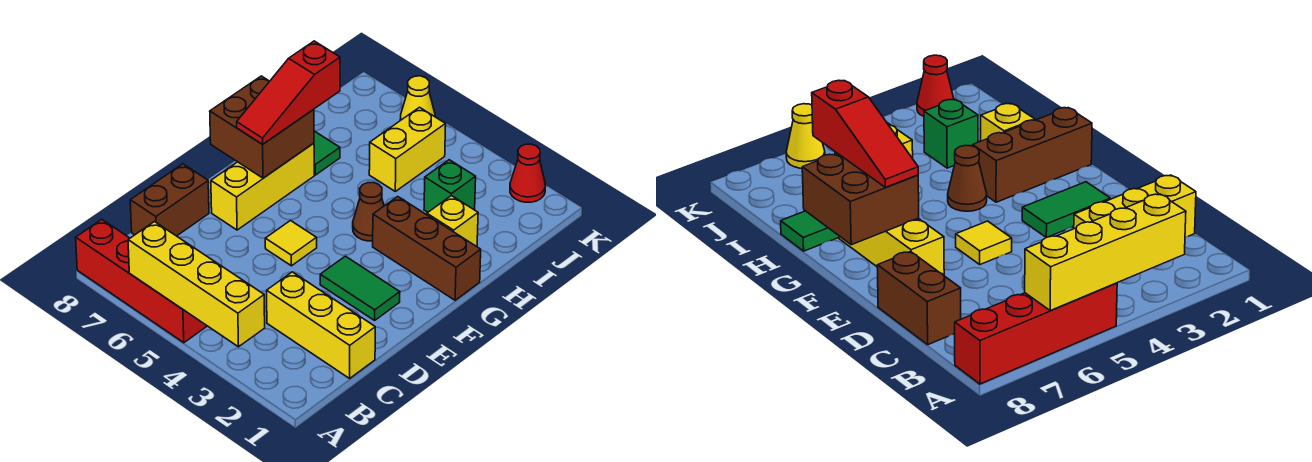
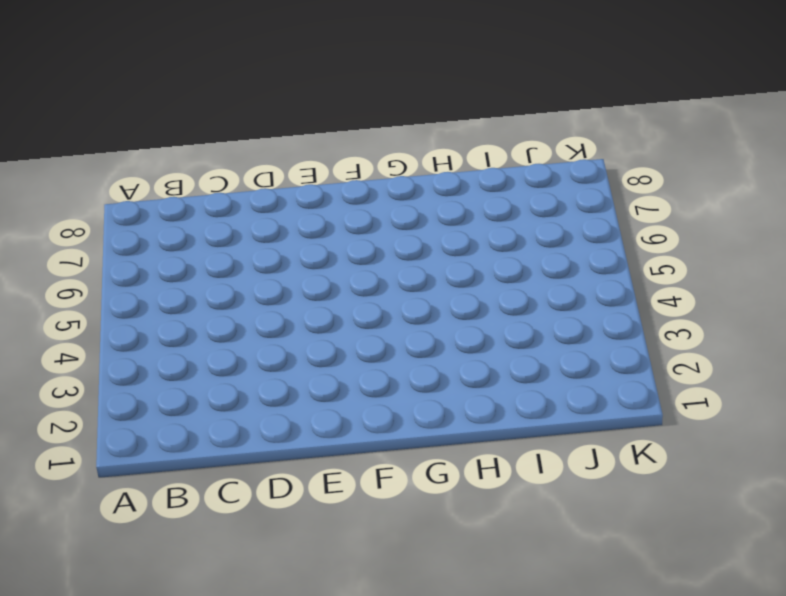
none -> red brick A5:A8 level 1
none -> yellow brick C1:C3 level 1
none -> brown brick C8:D8 level 1

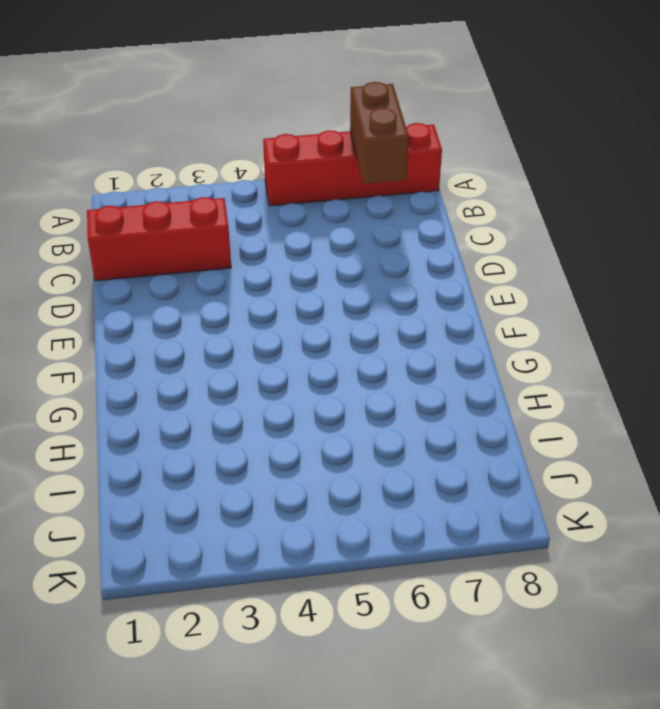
brown brick A7:B7 level 2 -> brown brick C8:D8 level 1
red brick C1:C3 level 1 -> yellow brick C1:C3 level 1
none -> green tile E2:E3 level 1
none -> yellow tile E5 level 1
none -> yellow brick E7:G7 level 1

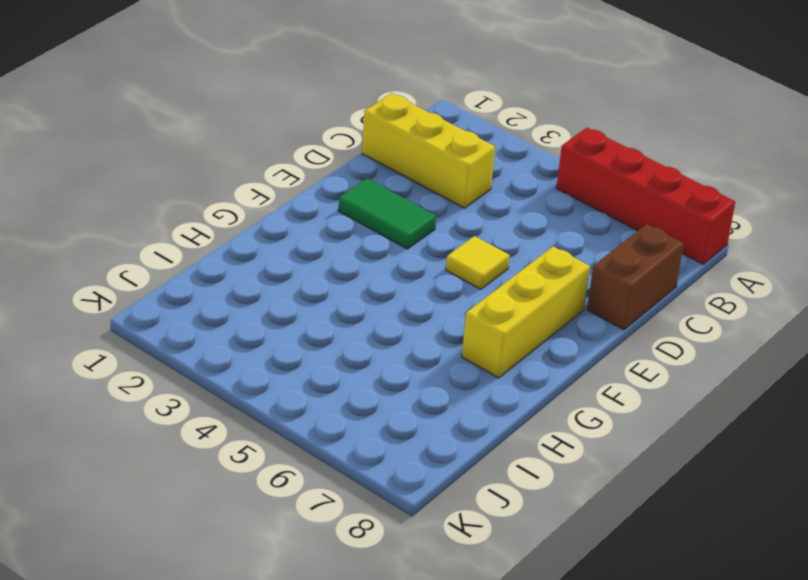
none -> brown brick G1:G3 level 1
none -> brown cone G4 level 1
none -> yellow brick H2 level 1

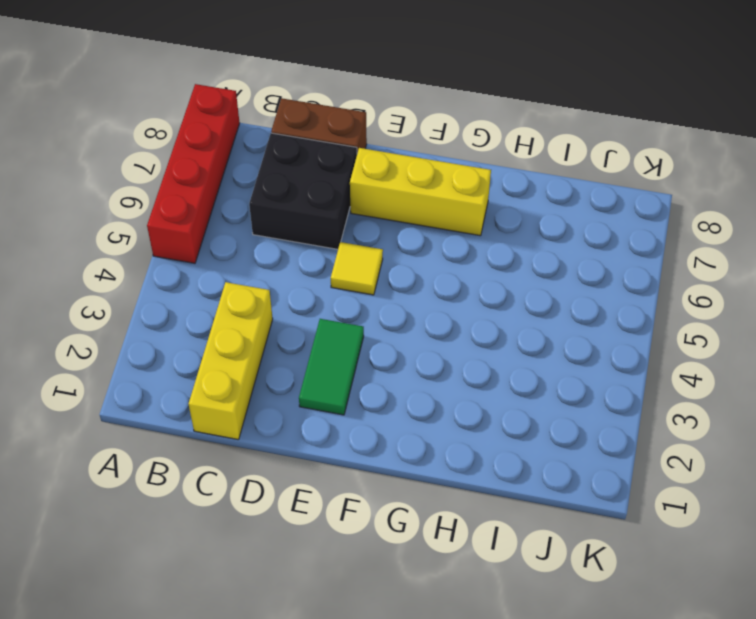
black brick C6:D7 level 1 -> none
none -> brown brick G1:G3 level 1
none -> brown cone G4 level 1
none -> yellow brick H2 level 1

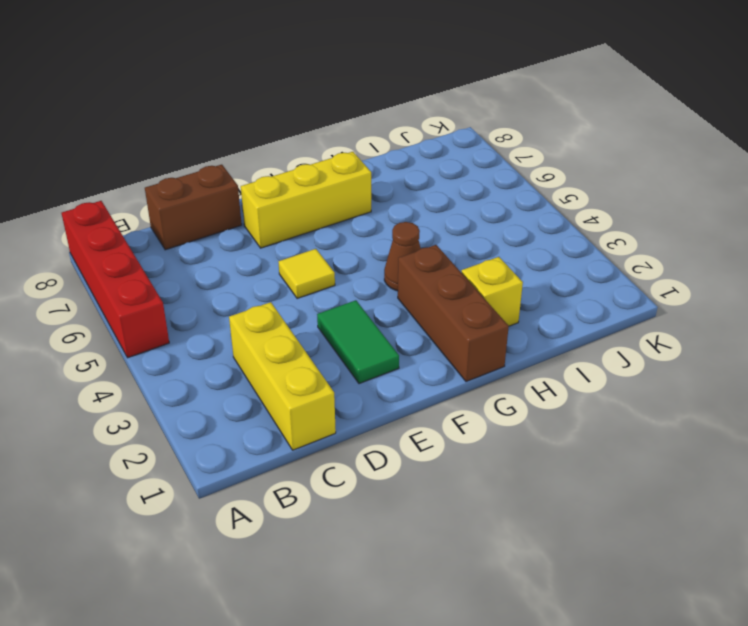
none -> green tile H7:H8 level 1
none -> green brick I3 level 1
none -> yellow brick I5:J5 level 1

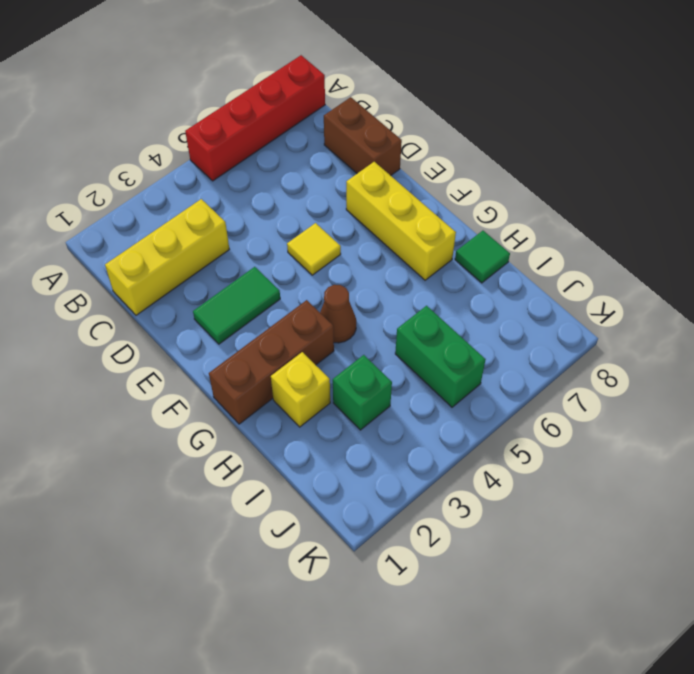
green tile H8 level 1 -> green tile H7:H8 level 1
green brick I5:J5 level 1 -> yellow brick I5:J5 level 1
none -> red cone K2 level 1
none -> yellow cone K6 level 1
none -> yellow brick A3:A6 level 2

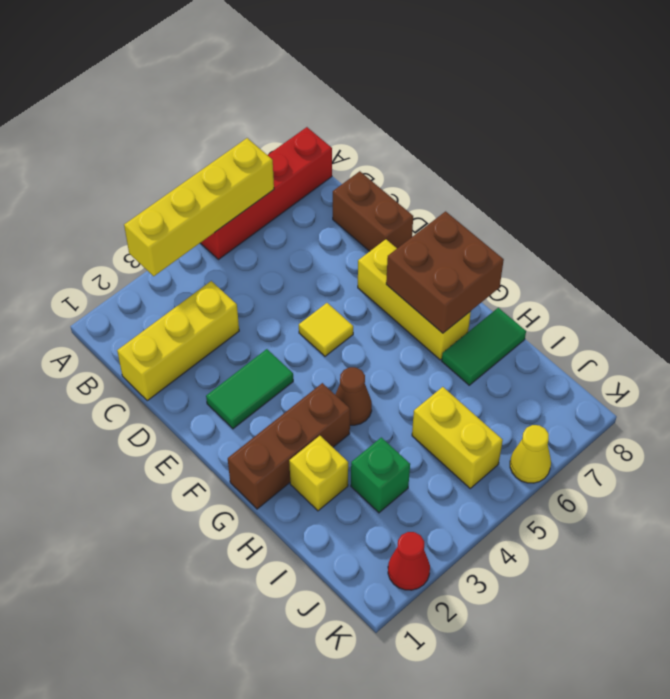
none -> red slope F7:H7 level 3 top H

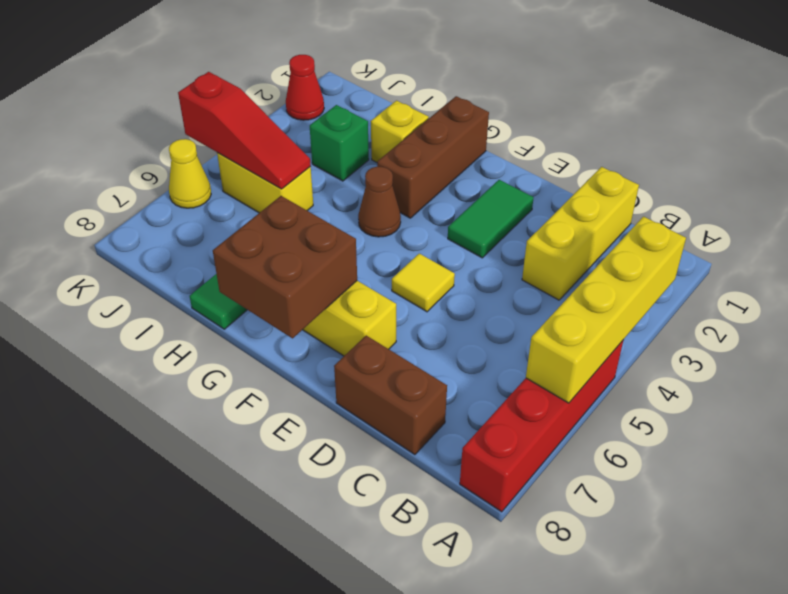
red slope I5:K5 level 2 top K -> red slope F7:H7 level 3 top H

